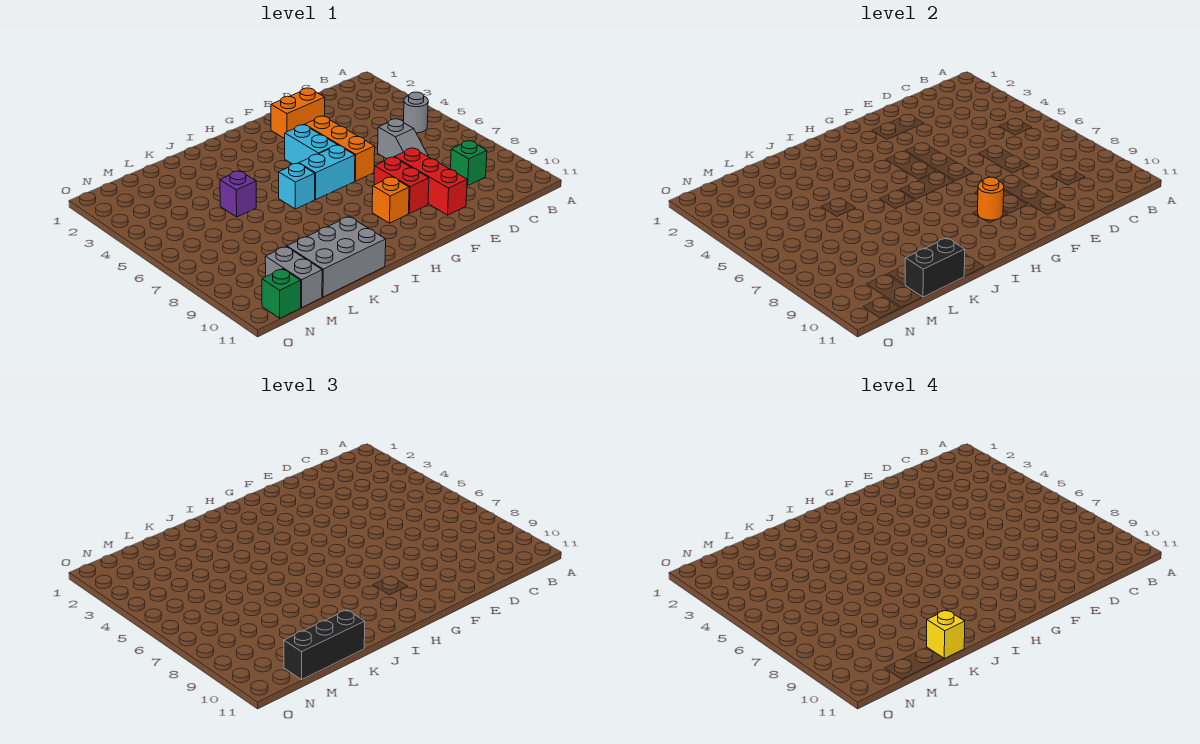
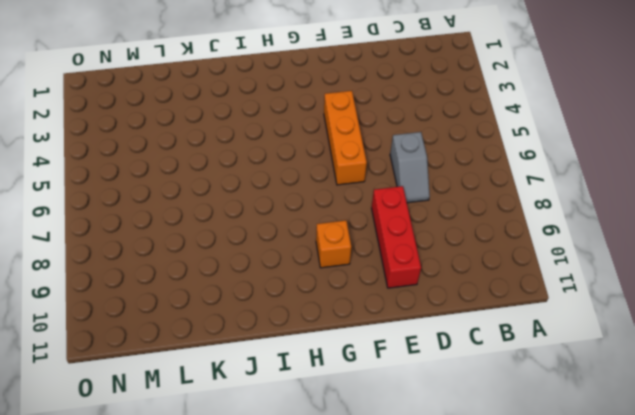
none -> grey round brick B5 level 1
none -> green brick C9 level 1
none -> orange brick E2:F2 level 1

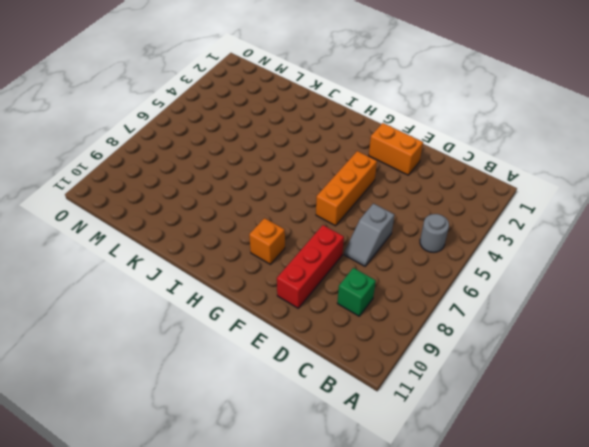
none -> red brick F8:F9 level 1
none -> cyan brick G4:G5 level 1
none -> cyan brick G6:H6 level 1

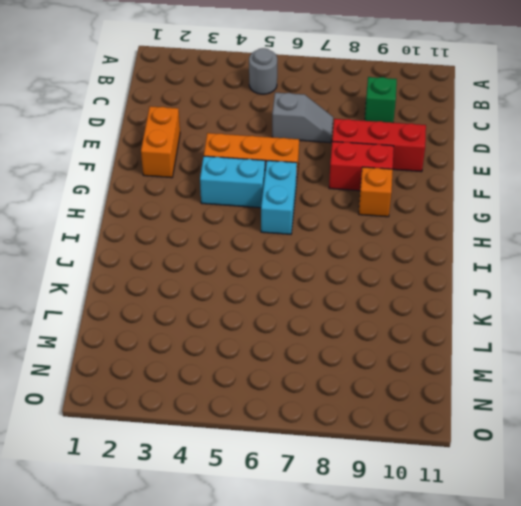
none -> cyan brick I6 level 1
none -> grey brick J10:L11 level 1
none -> purple brick K5 level 1

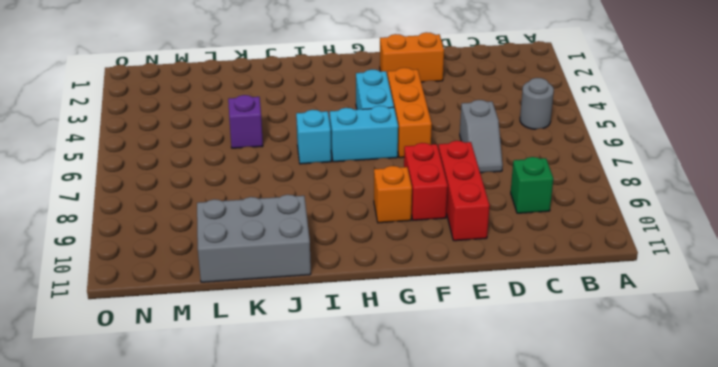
none -> grey brick M10:M11 level 1
none -> green brick N11 level 1
none -> orange round brick G9 level 2

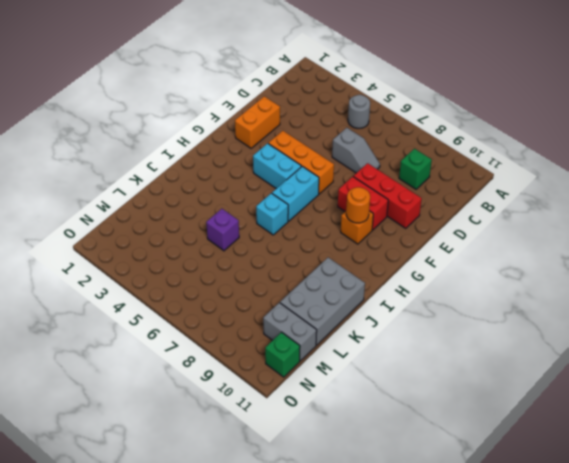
none -> black brick K11:L11 level 2
none -> black brick K11:M11 level 3
none -> yellow brick K11 level 4

